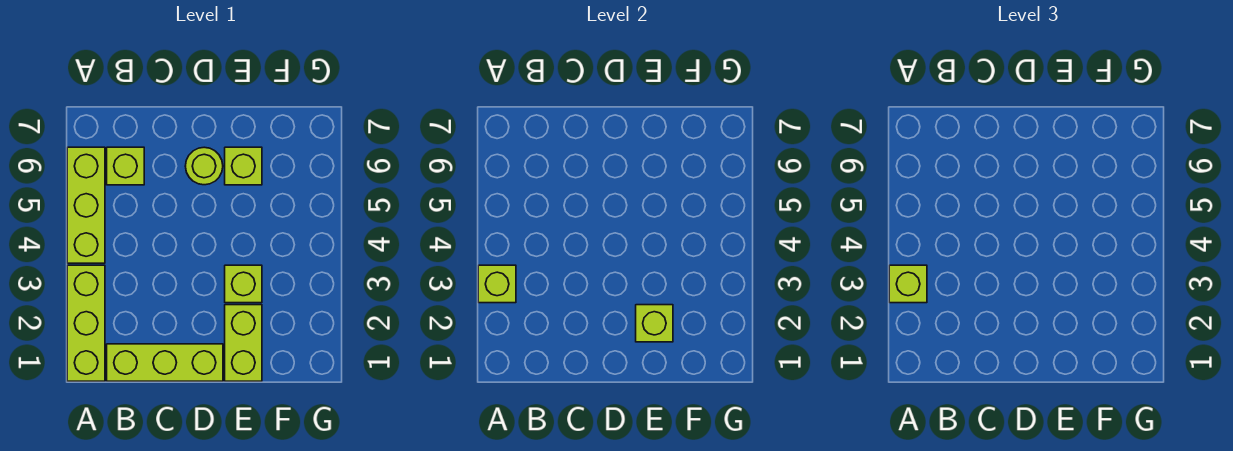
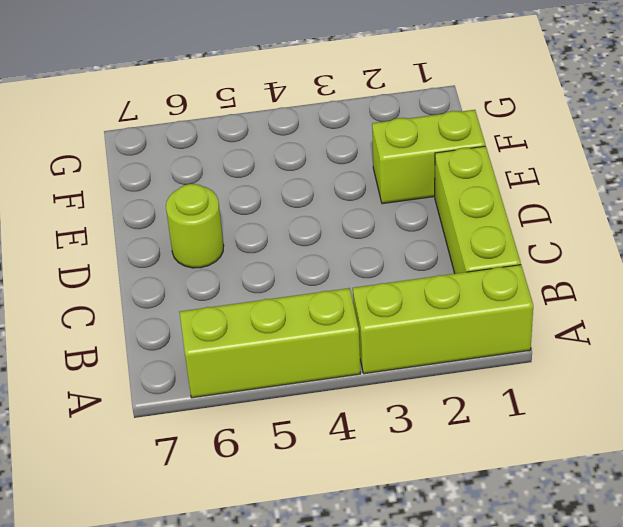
none -> lime brick B6 level 1
none -> lime brick E3 level 1

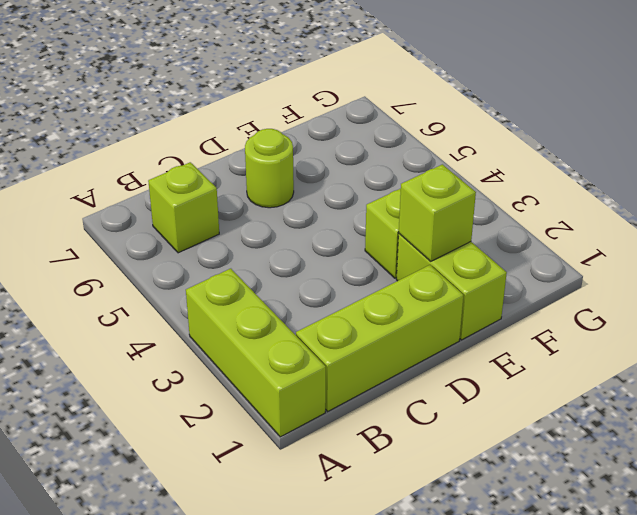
none -> lime brick A4:A6 level 1
none -> lime brick E6 level 1

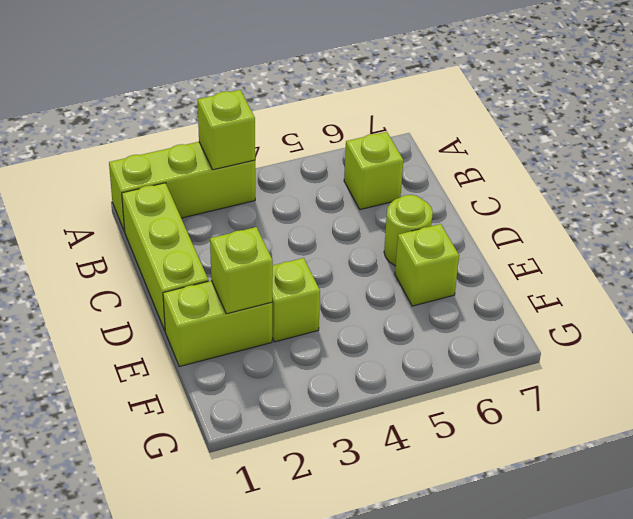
none -> lime brick A4:A6 level 1
none -> lime brick A3 level 3

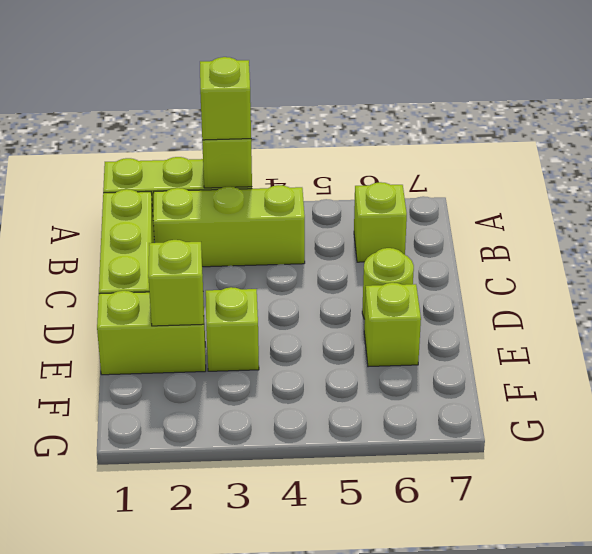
lime brick B2:B4 level 1 -> lime brick A4:A6 level 1

